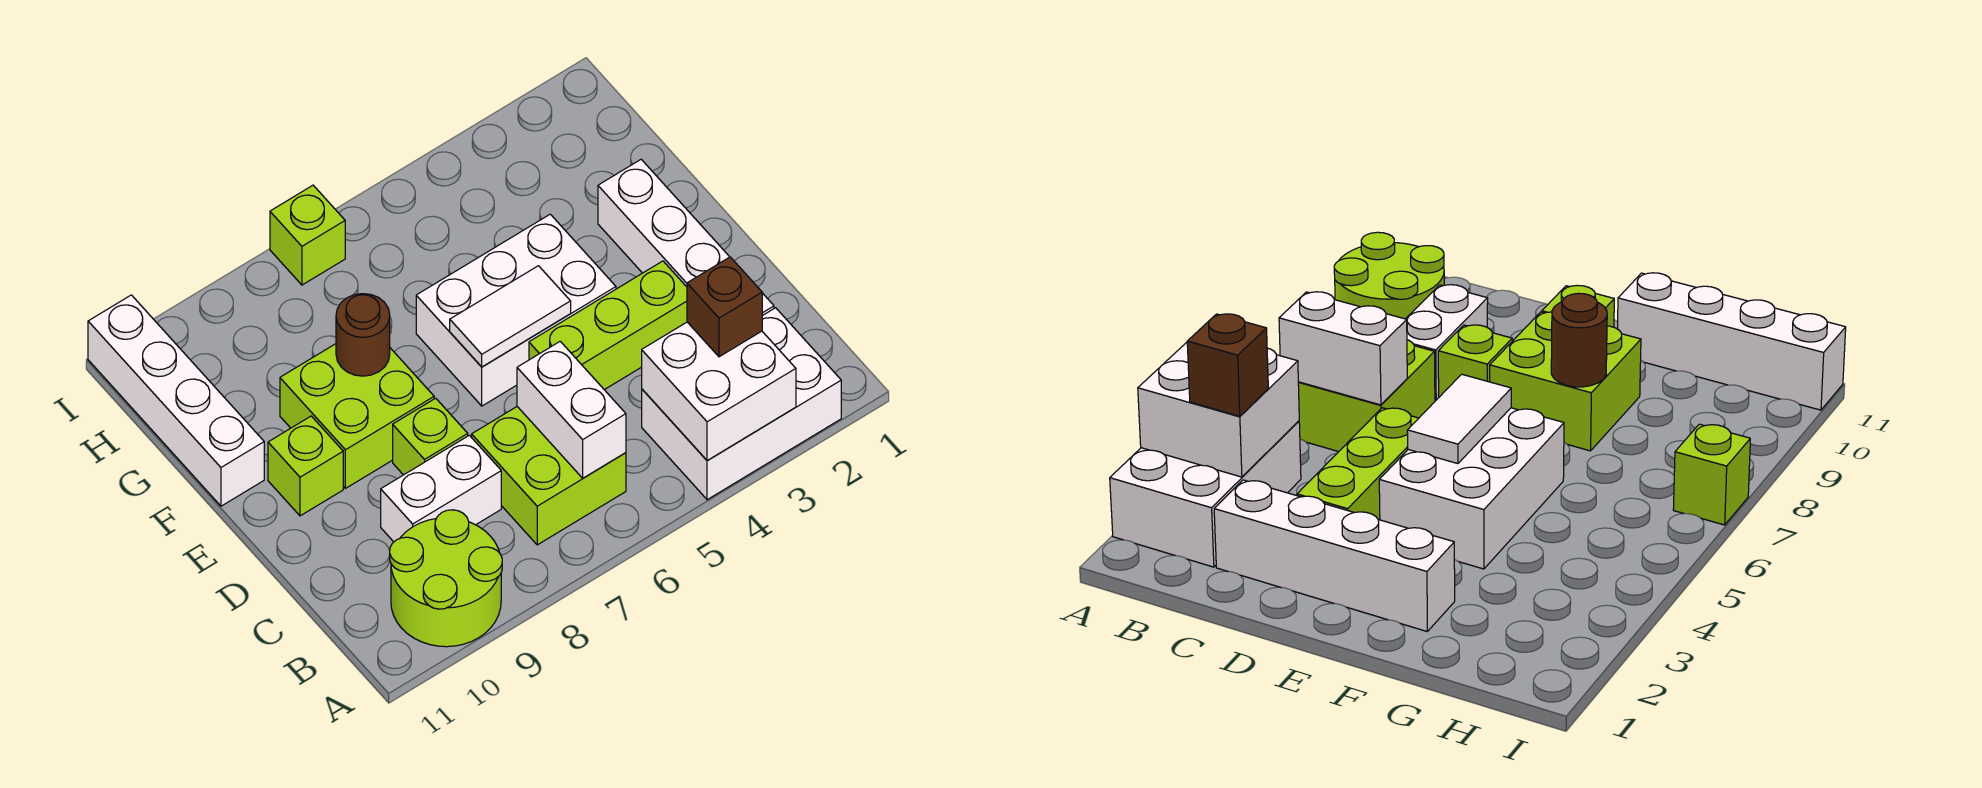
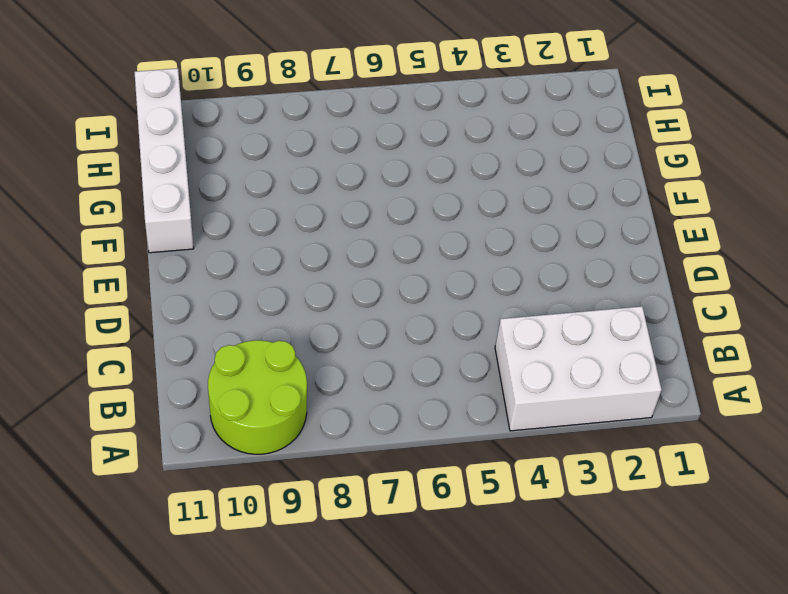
none -> lime brick B6:C7 level 1
none -> white brick C2:F2 level 1
none -> white brick C8:C9 level 1

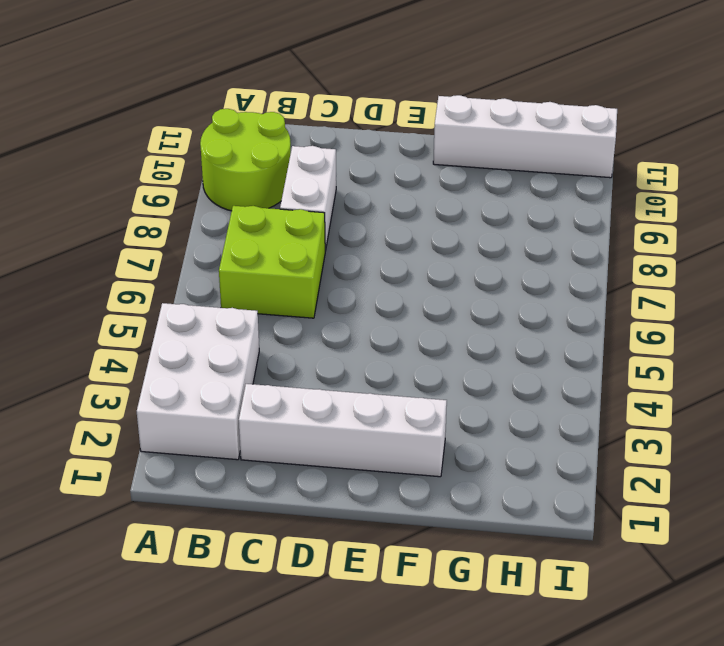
none -> lime brick D3:D5 level 1
none -> lime brick D8 level 1
none -> white brick E4:F6 level 1

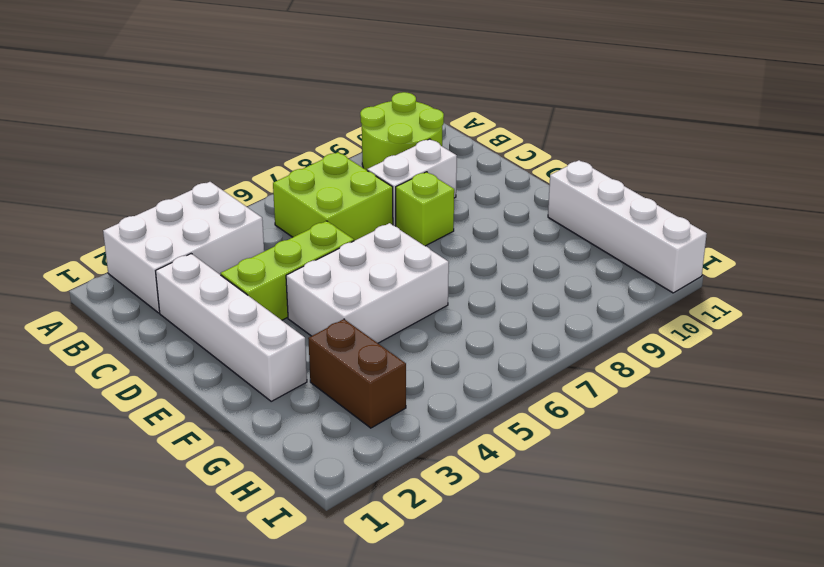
brown brick G3:H3 level 1 -> none
none -> lime brick E8:F9 level 1
none -> lime brick E10 level 1
none -> lime brick I7 level 1

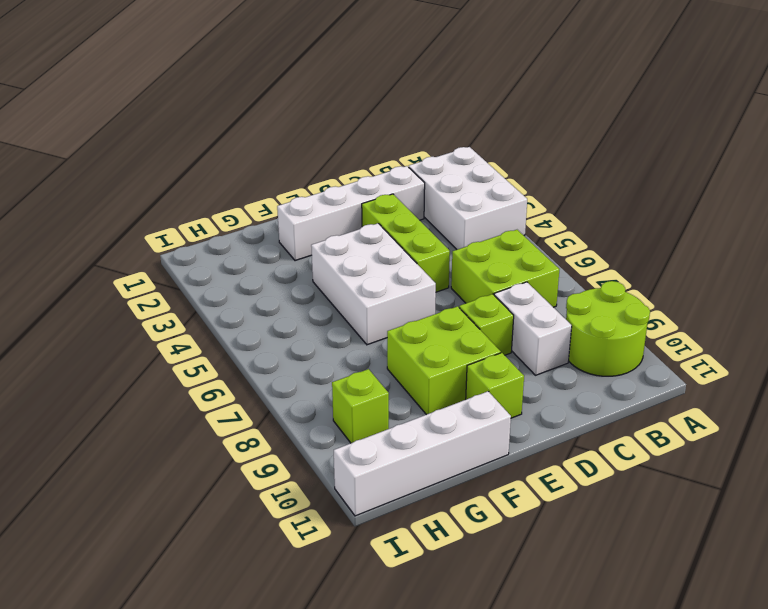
lime brick H9 level 1 -> lime brick I7 level 1
none -> white brick A3:B4 level 2
none -> white brick B6:C6 level 2
none -> white tile E5:E6 level 2

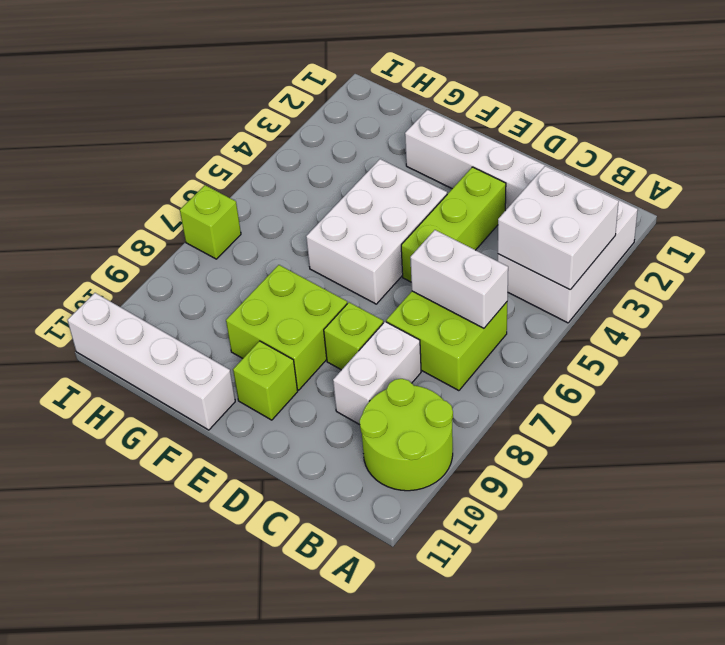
none -> white tile E5:E6 level 2
none -> brown round brick F8 level 2
none -> brown brick B3 level 3

